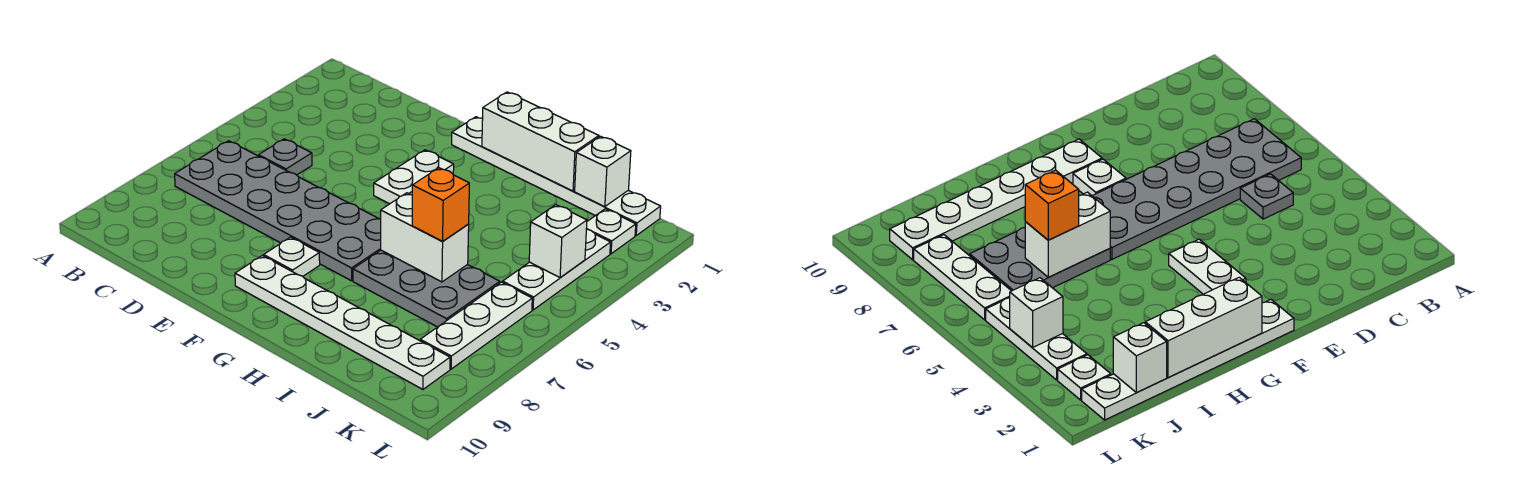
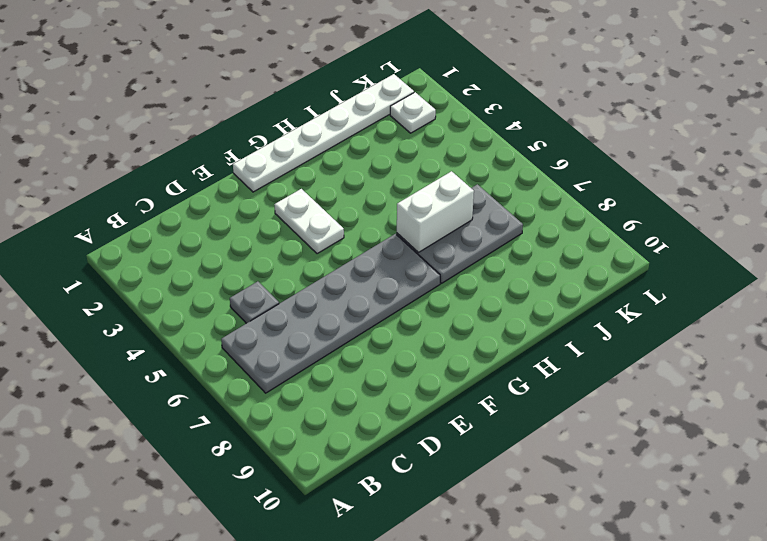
none -> white plate F8 level 1
none -> white plate F9:K9 level 1
none -> white plate K3:K5 level 1

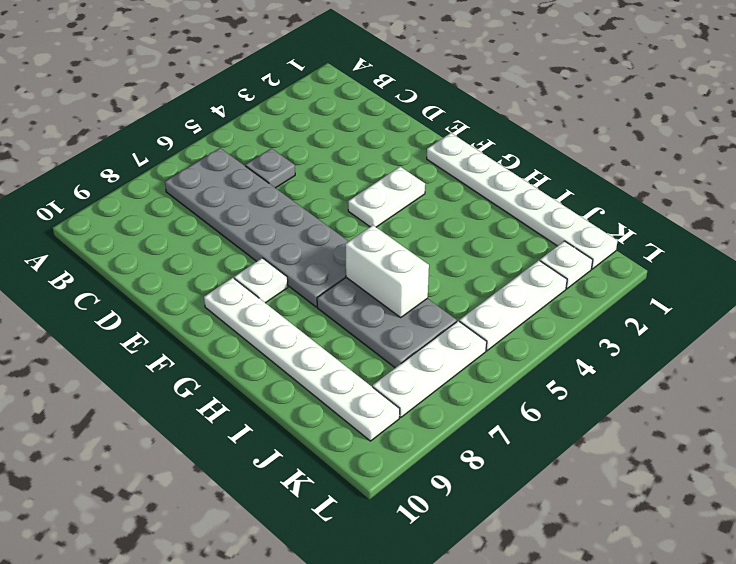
none -> white brick G1:I1 level 2
none -> white brick J1 level 2
none -> white brick K4 level 2

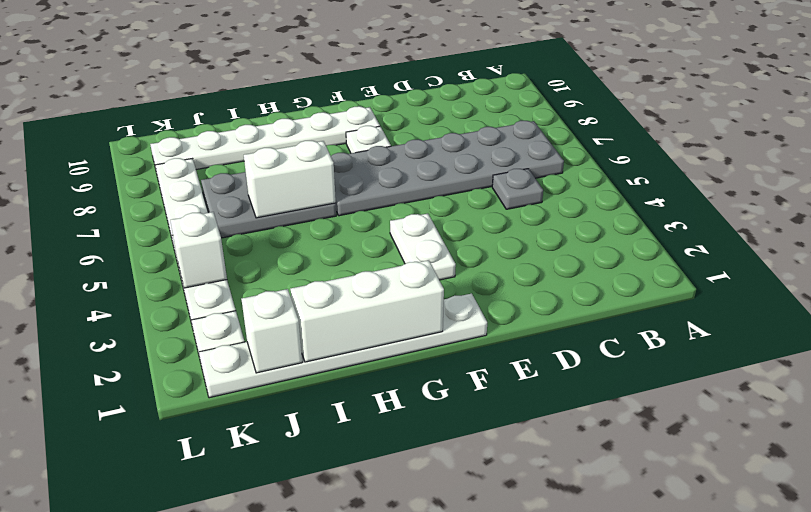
none -> orange brick I6 level 3

